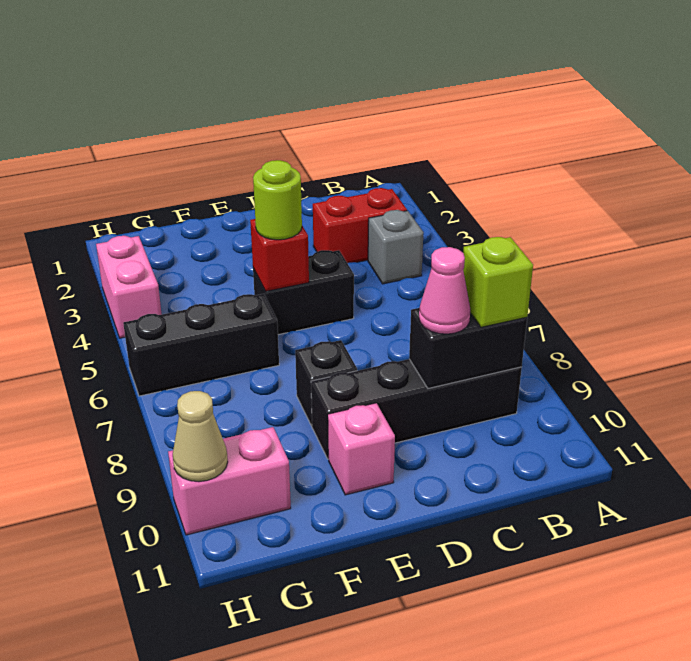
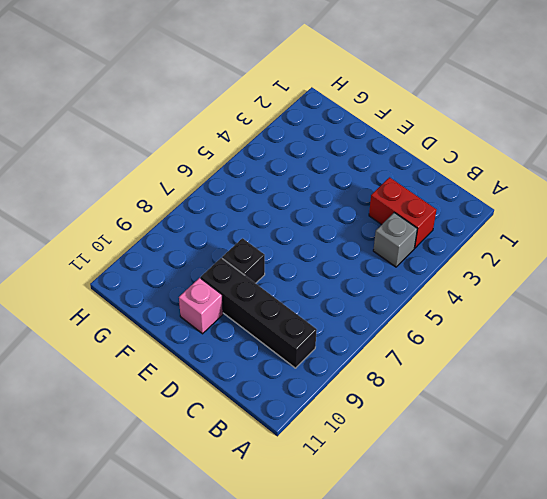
none -> black brick D5:E5 level 1
none -> black brick F6:H6 level 1
none -> pink brick G10:H10 level 1

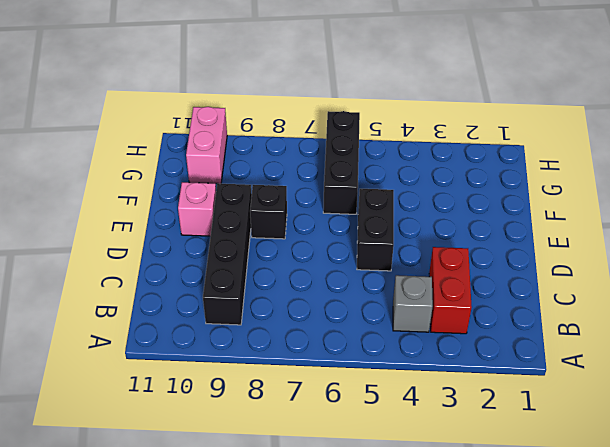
none -> pink brick H3:H4 level 1
none -> black brick B9:C9 level 2
none -> red brick E5 level 2

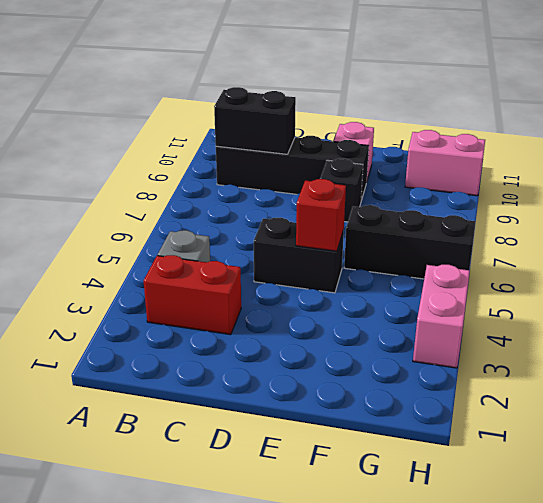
none -> tan cone H10 level 2
none -> lime brick B9 level 3
none -> pink cone C9 level 3

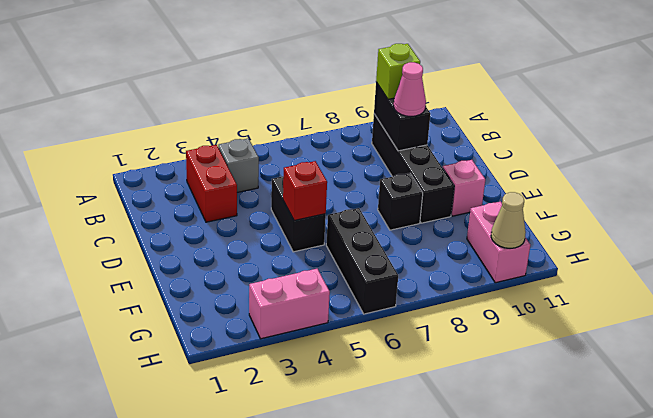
none -> lime round brick E5 level 3

